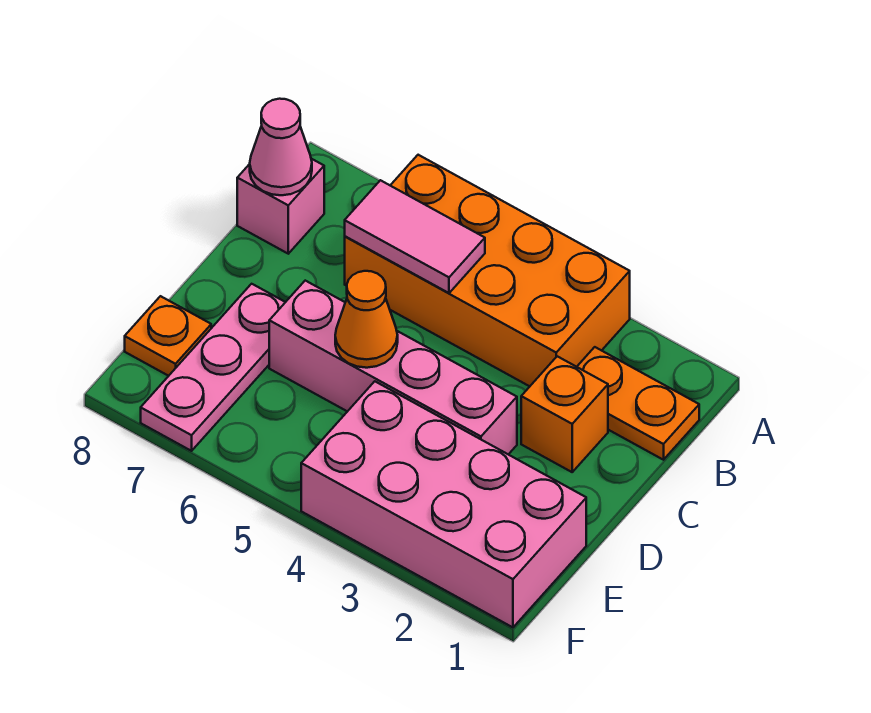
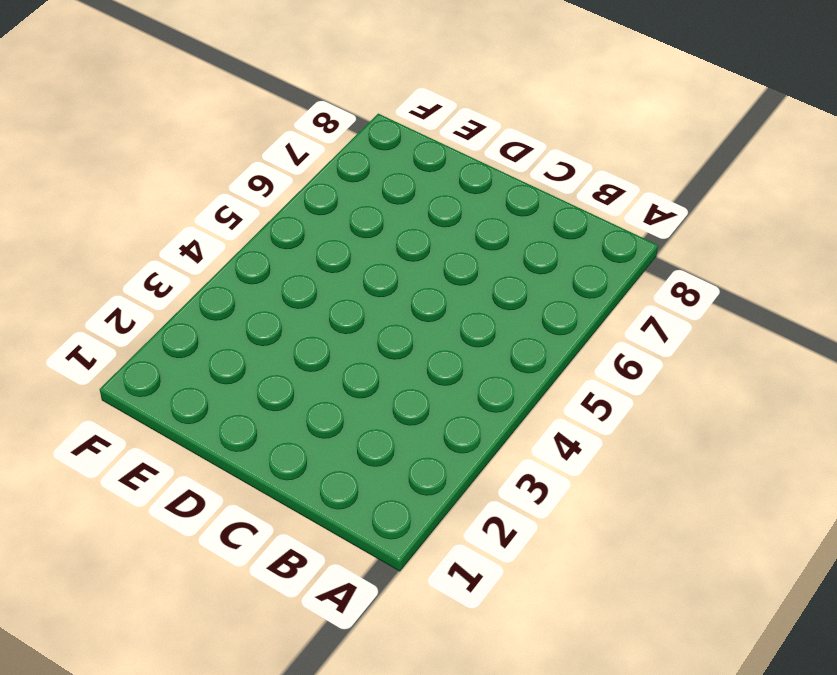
none -> orange brick A3:B6 level 1
none -> orange plate B1:B2 level 1

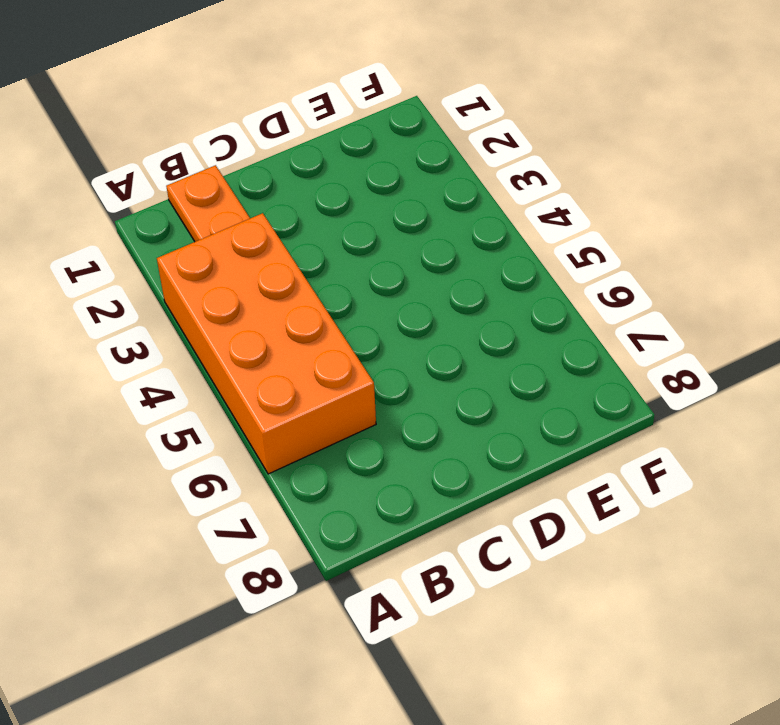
none -> pink brick B8 level 1
none -> orange brick C2 level 1

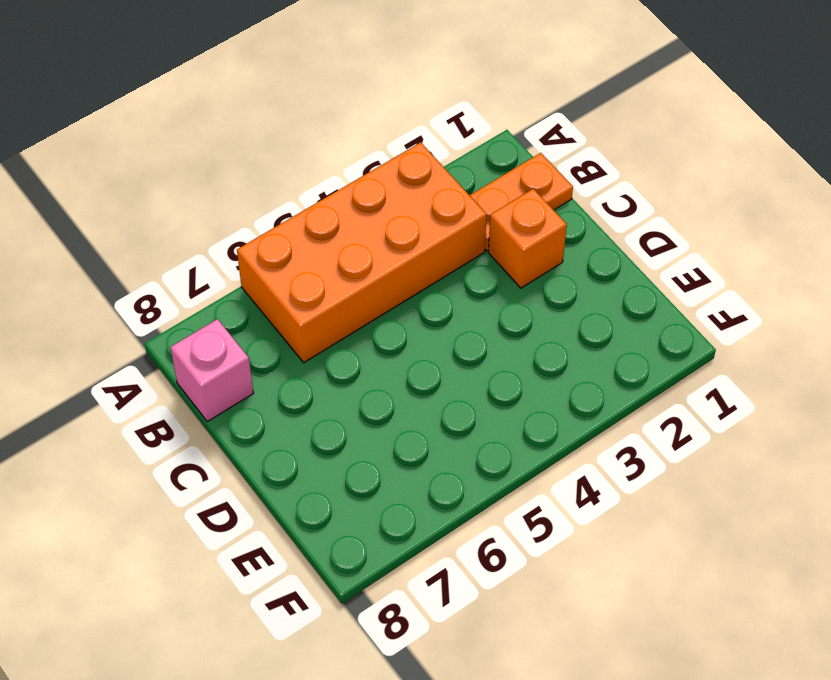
none -> pink brick D3:D6 level 1
none -> pink plate D7:F7 level 1

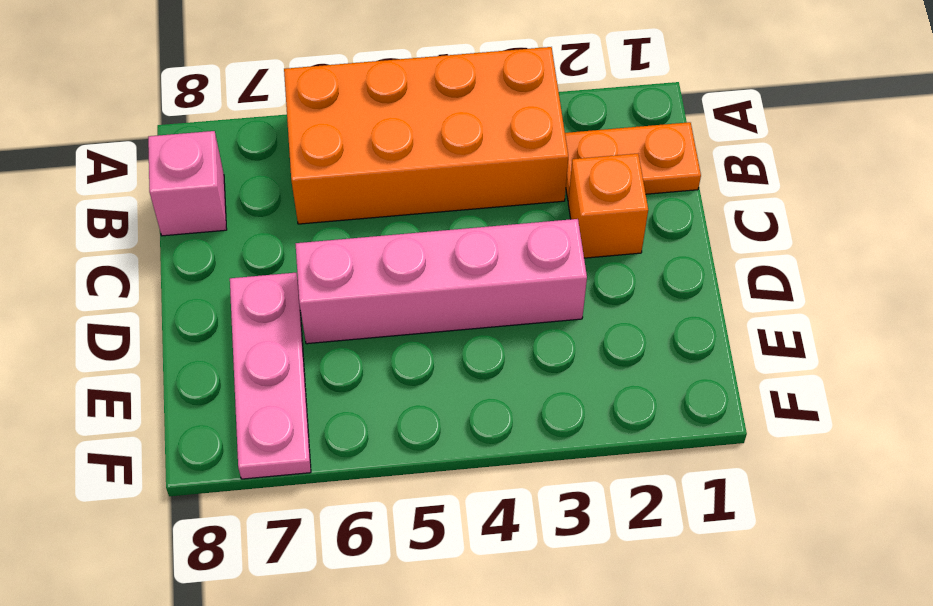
none -> pink brick E1:F4 level 1
none -> orange plate E8 level 1

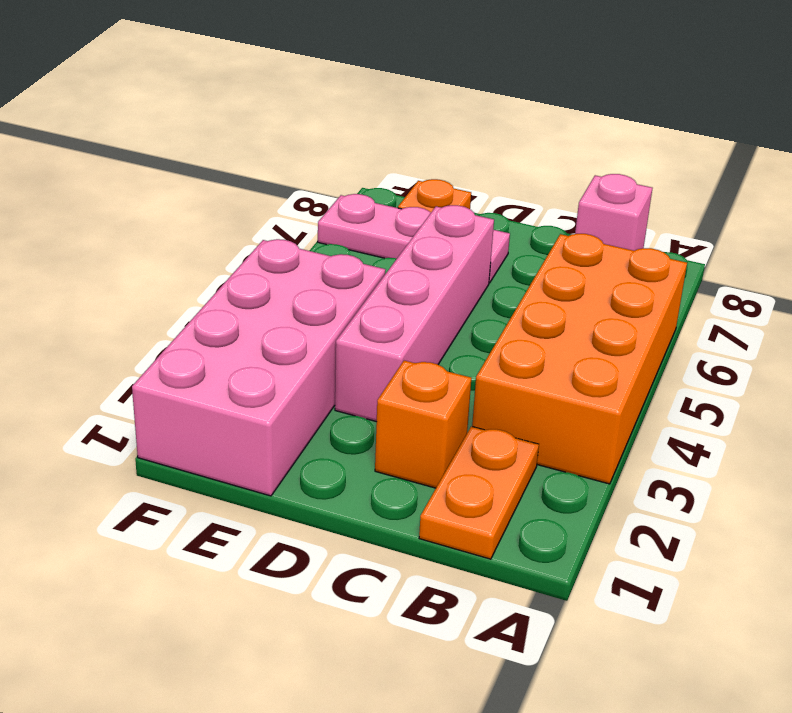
none -> pink tile B5:B6 level 2
none -> pink cone B8 level 2

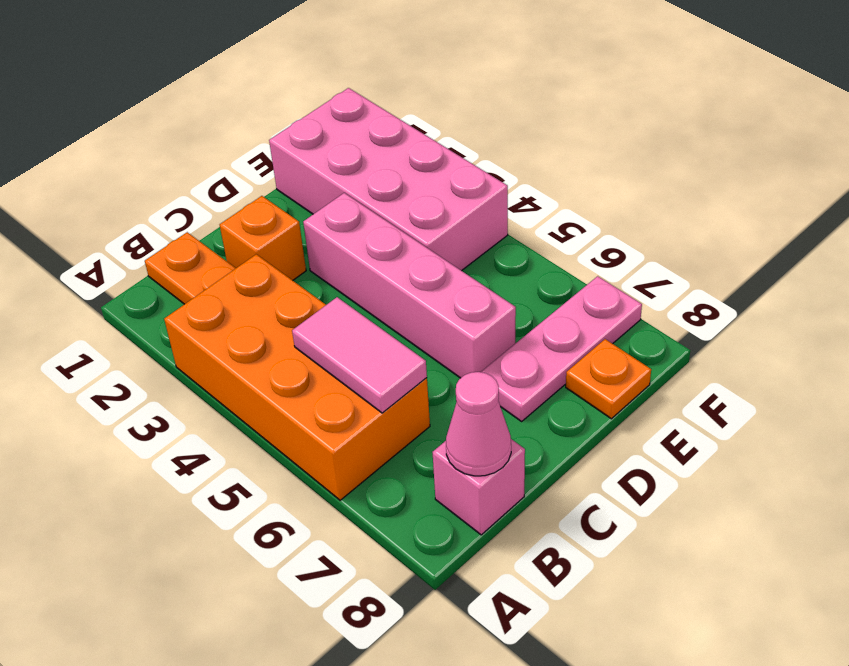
none -> orange cone D5 level 2

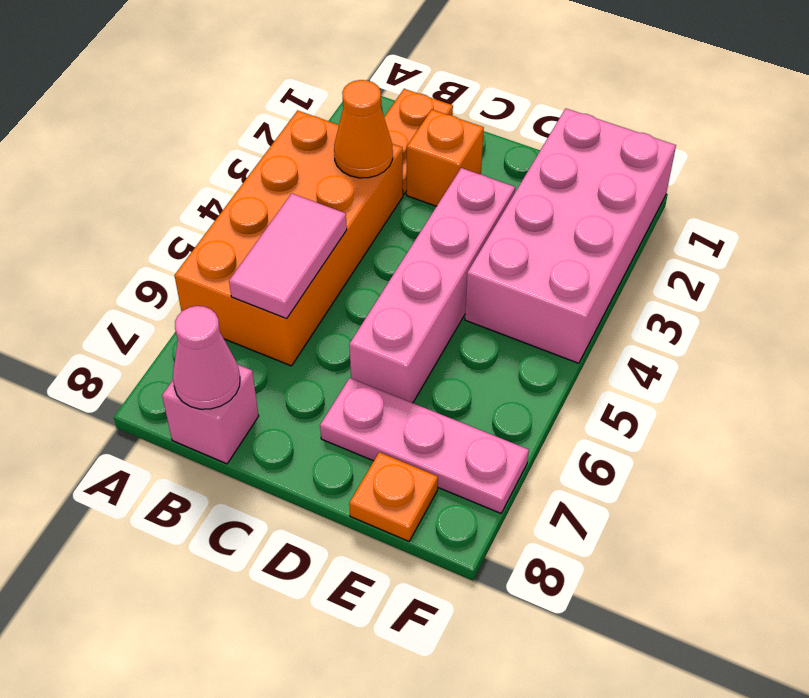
orange cone B3 level 2 -> orange cone D5 level 2

